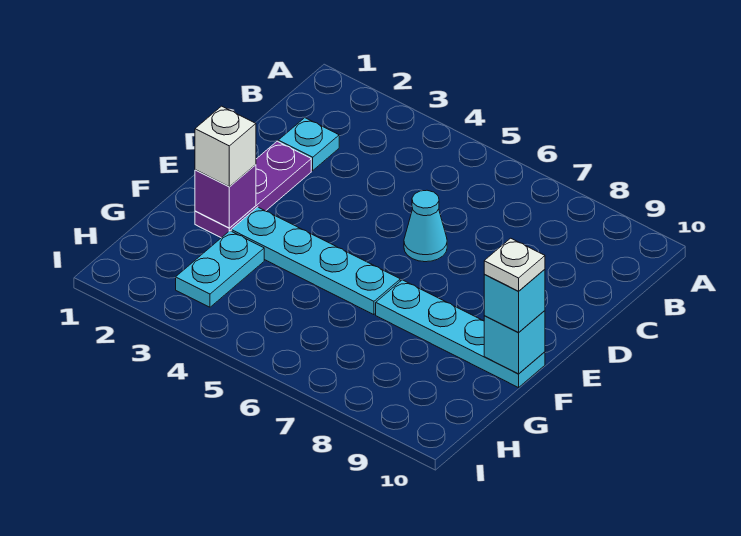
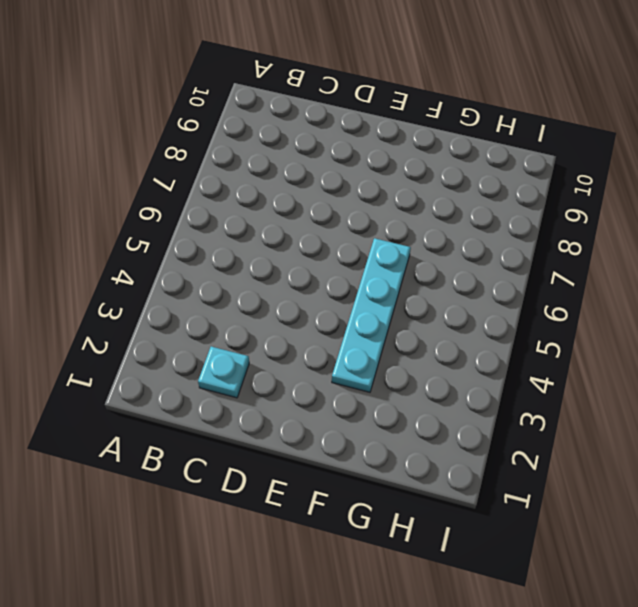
none -> purple plate D2:F2 level 1
none -> cyan cone D6 level 1

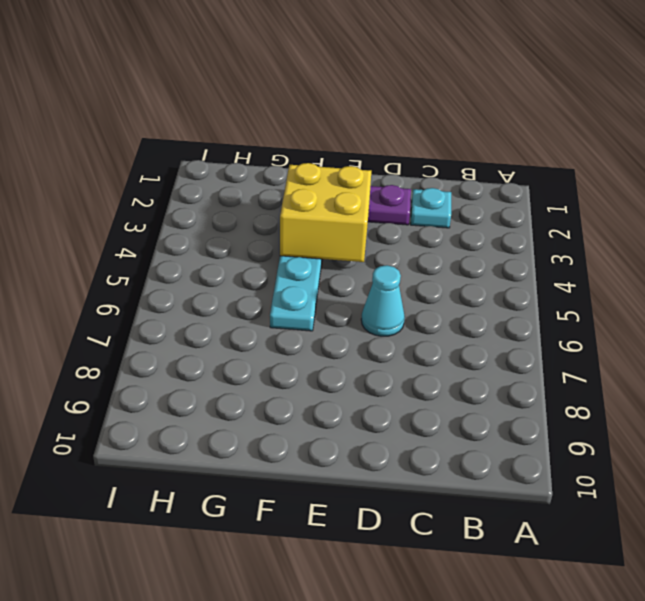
yellow brick E3:F4 level 2 -> none
none -> cyan plate F7:F10 level 1
none -> cyan plate G3:H3 level 1

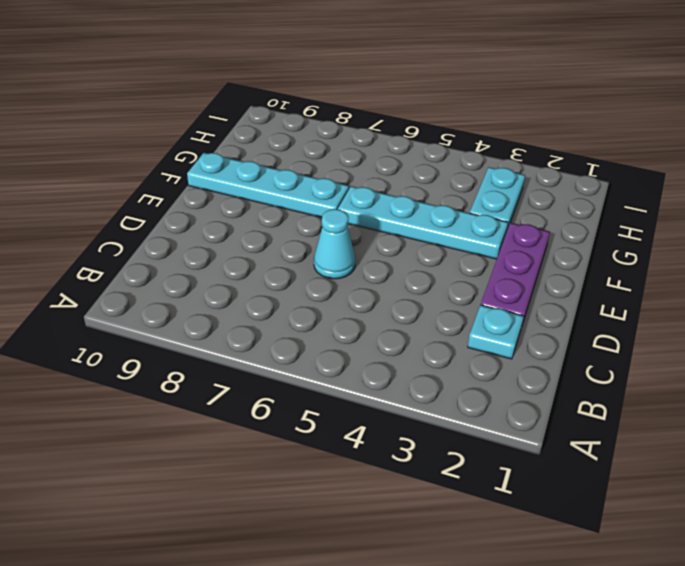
none -> purple brick F2 level 2
none -> cyan brick F10 level 2

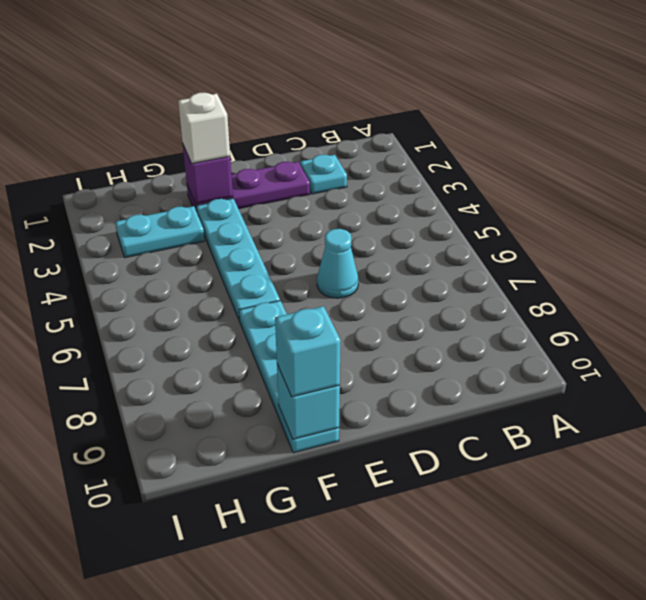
none -> white plate F10 level 4

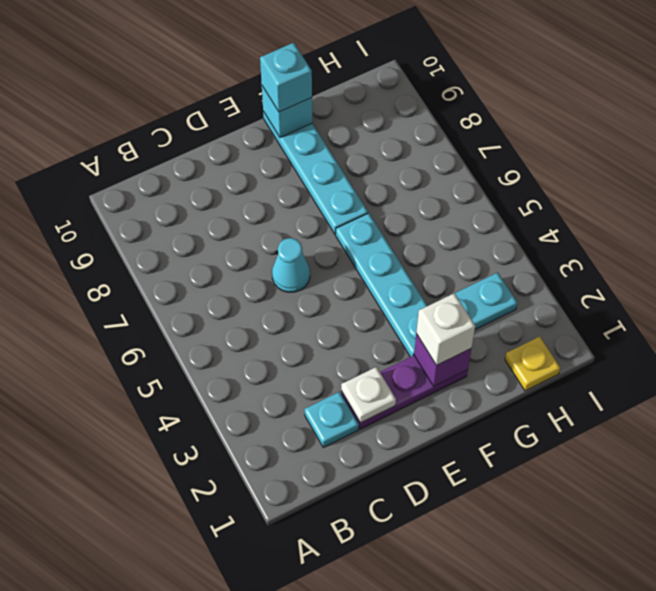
white plate D2 level 2 -> white plate F10 level 4
yellow plate H1 level 1 -> none

